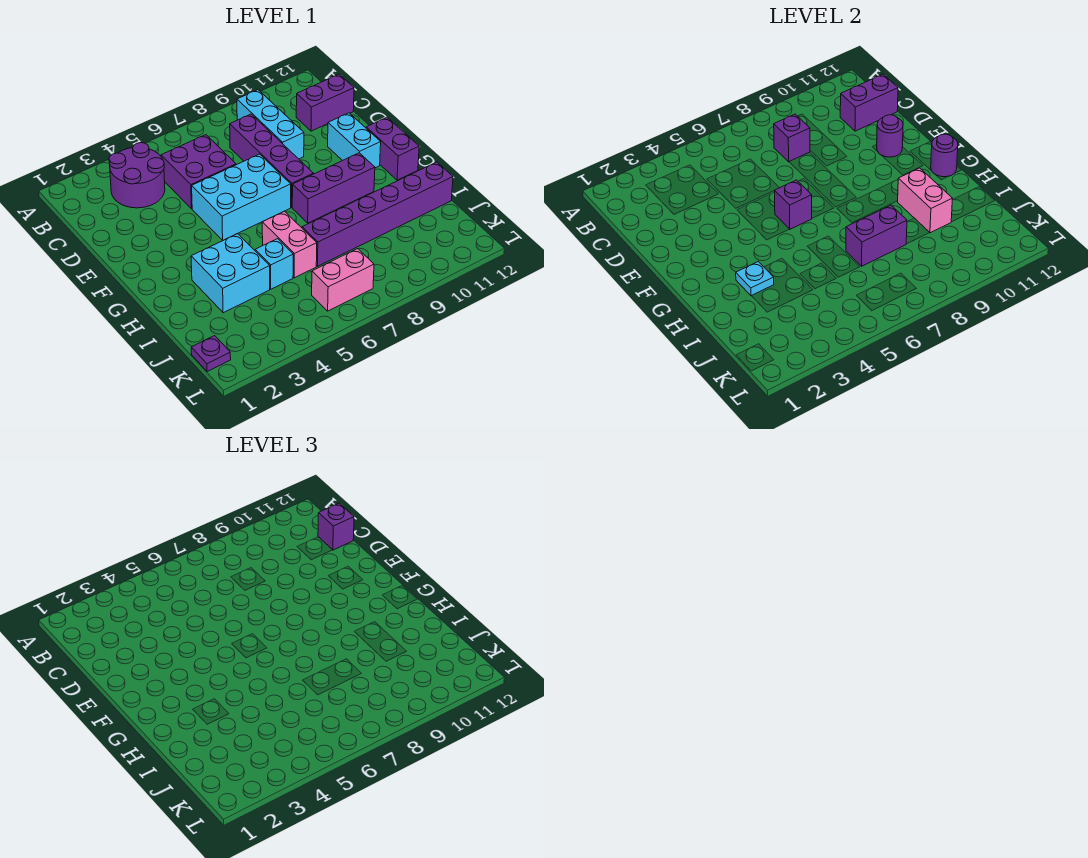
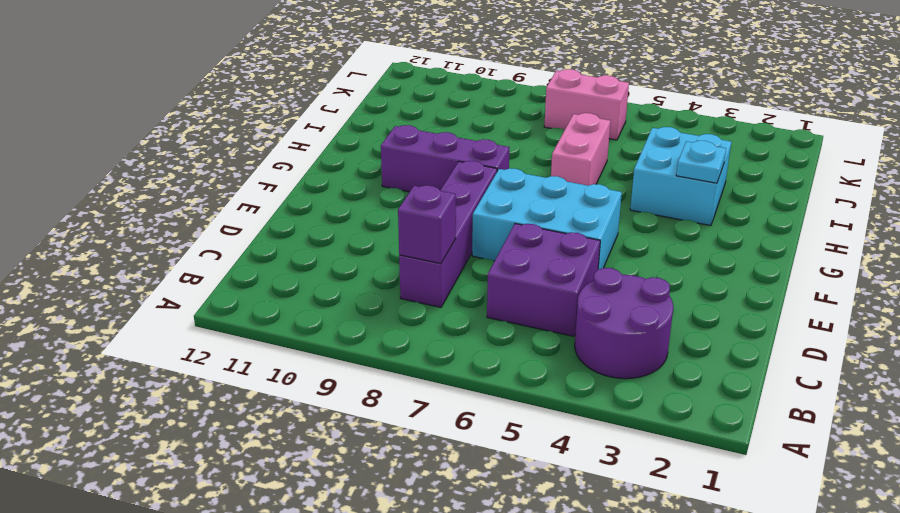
none -> cyan brick B9:D9 level 1
none -> purple brick C11:C12 level 1
none -> cyan brick E11:F11 level 1

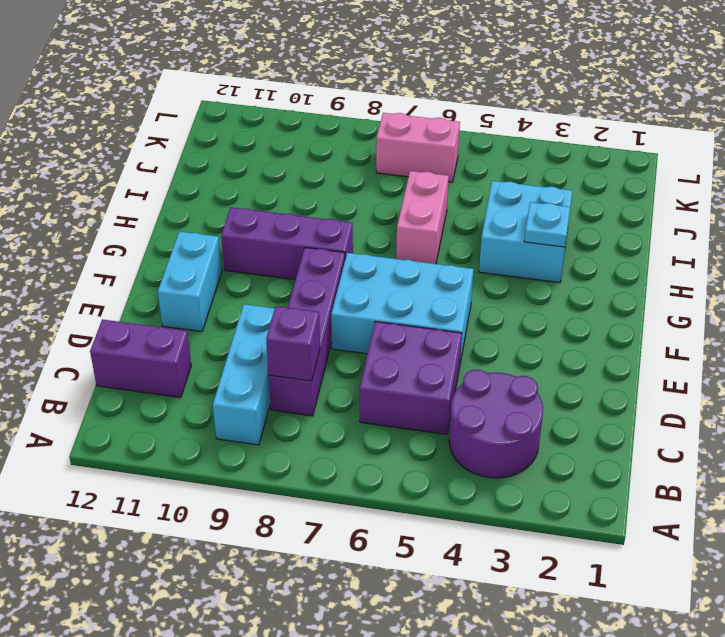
none -> purple brick F12:G12 level 1
none -> cyan brick I5 level 1
none -> purple brick I7:I12 level 1

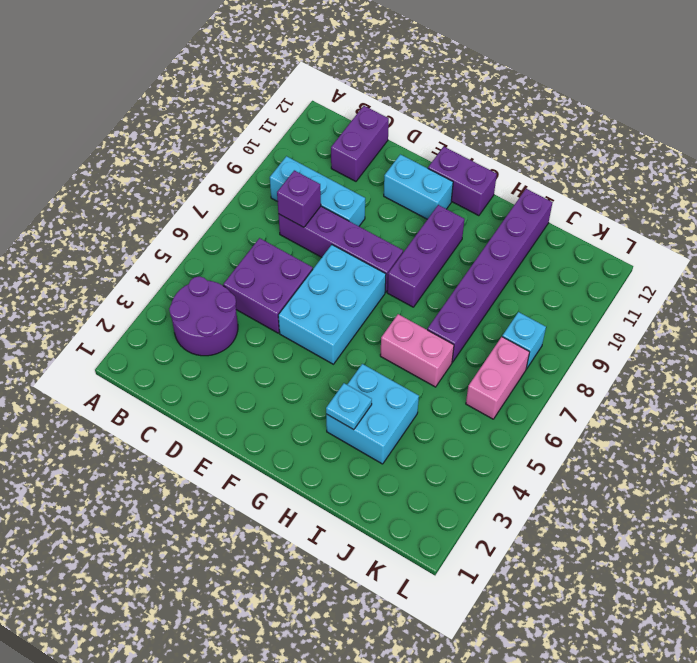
cyan brick K8 level 1 -> cyan brick I5 level 1
none -> purple plate K1 level 1
none -> purple brick C11:C12 level 2
none -> purple round brick E11 level 2

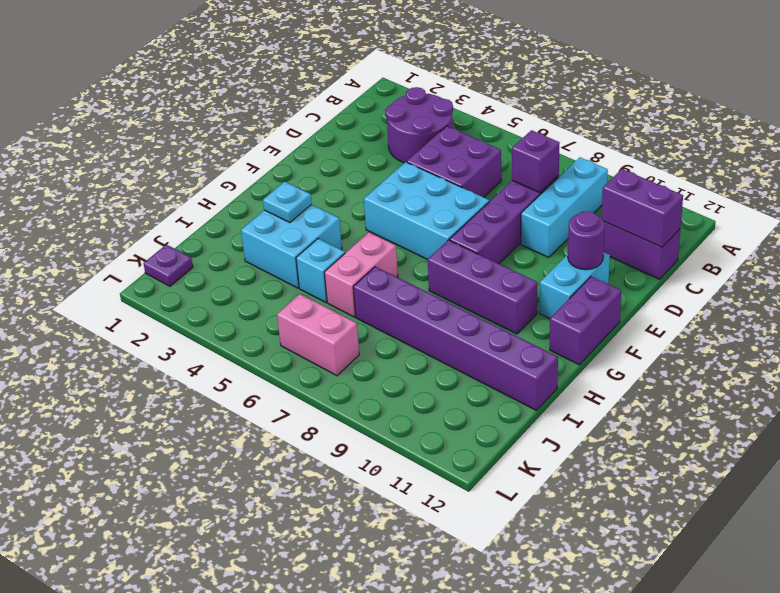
none -> purple brick F6 level 2
none -> purple round brick G12 level 2
none -> pink brick H10:I10 level 2

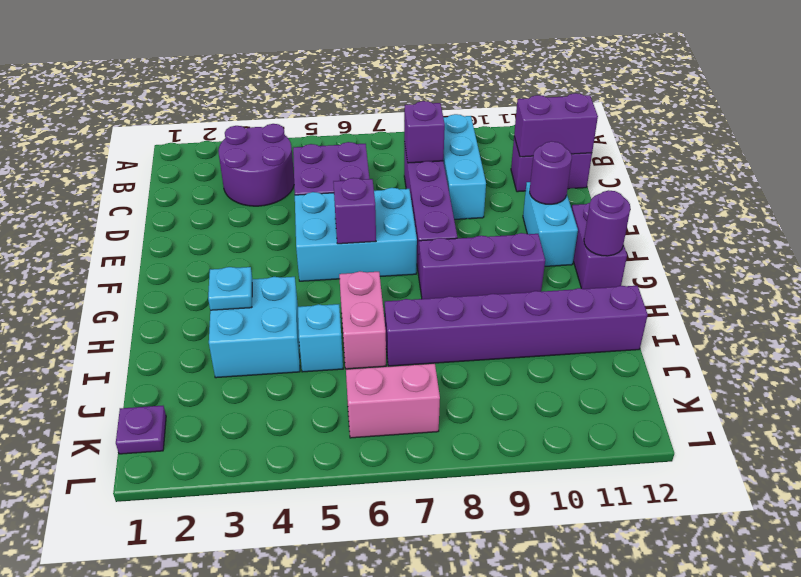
none -> pink brick H10:I10 level 2
none -> purple brick I7:I8 level 2
none -> purple brick C12 level 3

